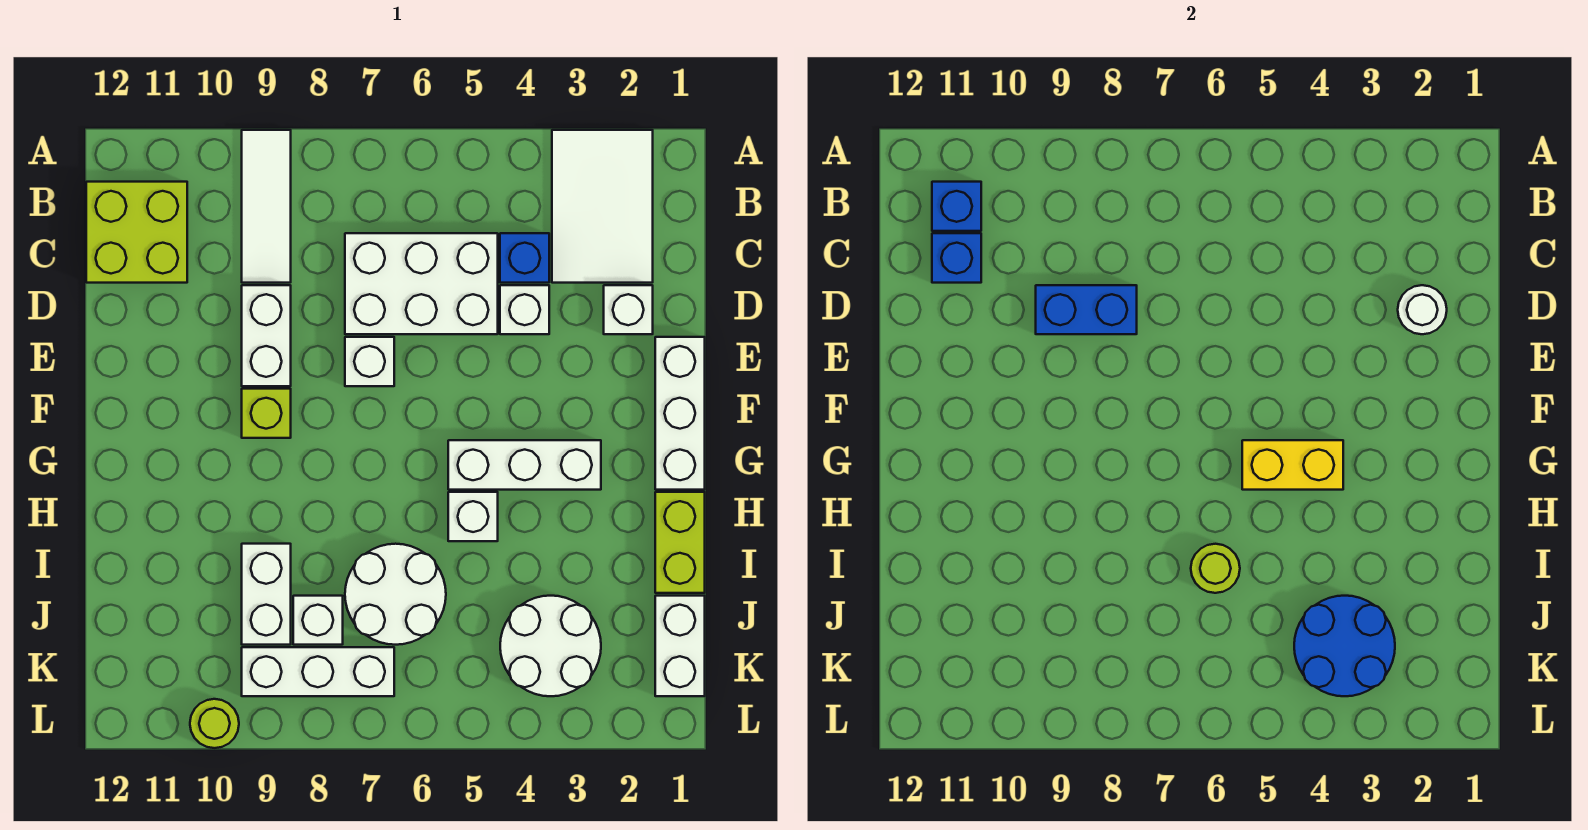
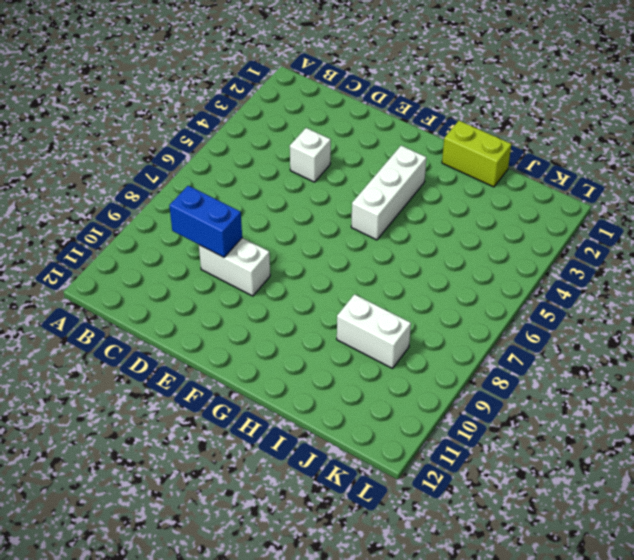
blue brick C9:D9 level 2 -> blue brick D8:D9 level 2
none -> white tile A2:C3 level 1
none -> white tile A9:C9 level 1
none -> lime brick B11:C12 level 1

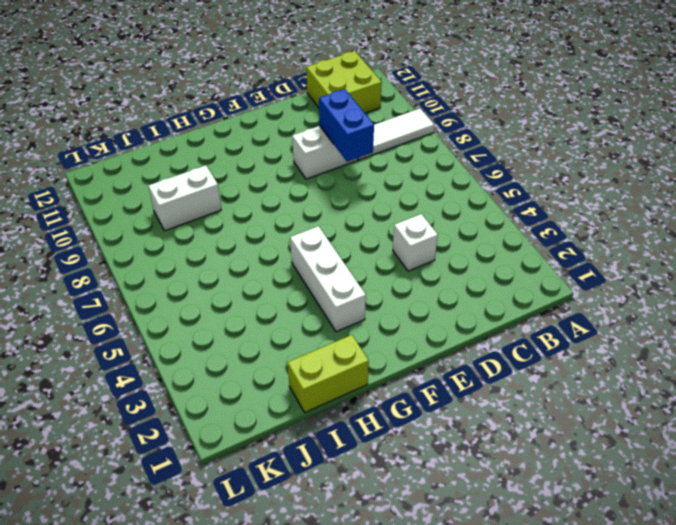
none -> white tile A2:C3 level 1
none -> blue brick C4 level 1
none -> white brick C5:D7 level 1

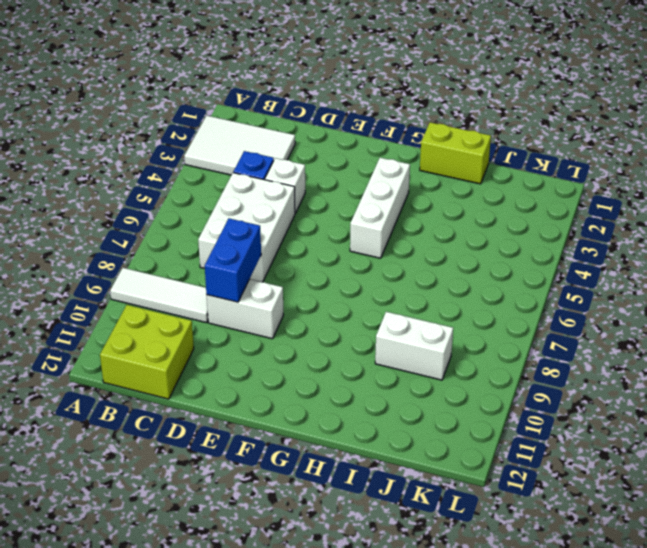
none -> white brick D2 level 1
none -> white brick E1:G1 level 1
none -> white brick E7 level 1

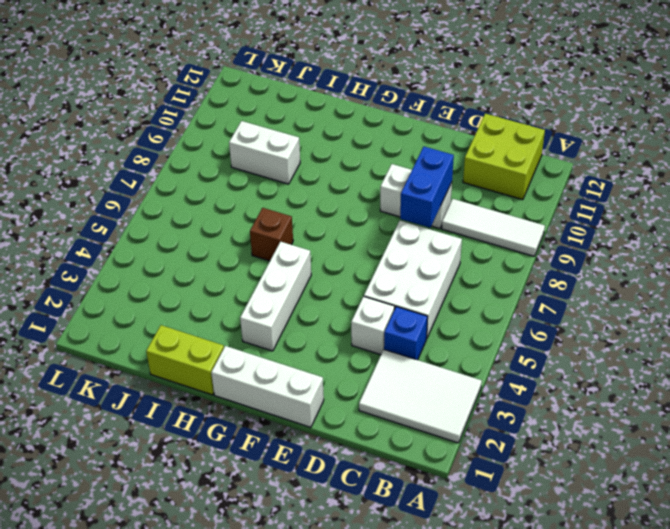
brown brick H6 level 1 -> none
none -> white brick D2 level 1
none -> white brick E7 level 1
none -> lime brick F9 level 1

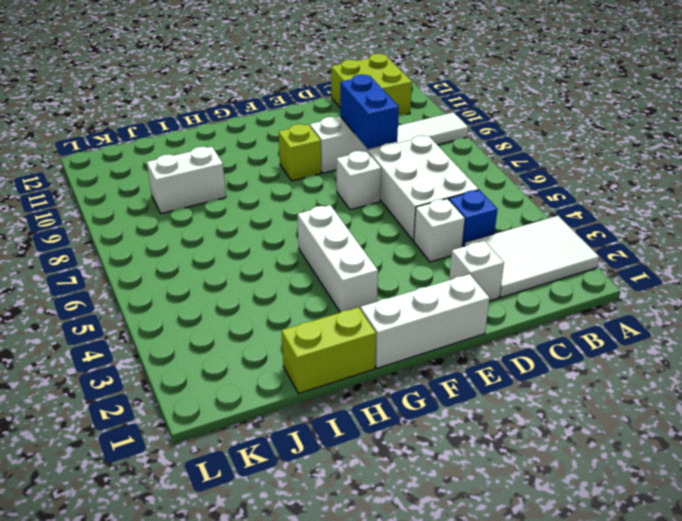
none -> white brick H5 level 1
none -> white round brick I6:J7 level 1
none -> white brick J1:K1 level 1

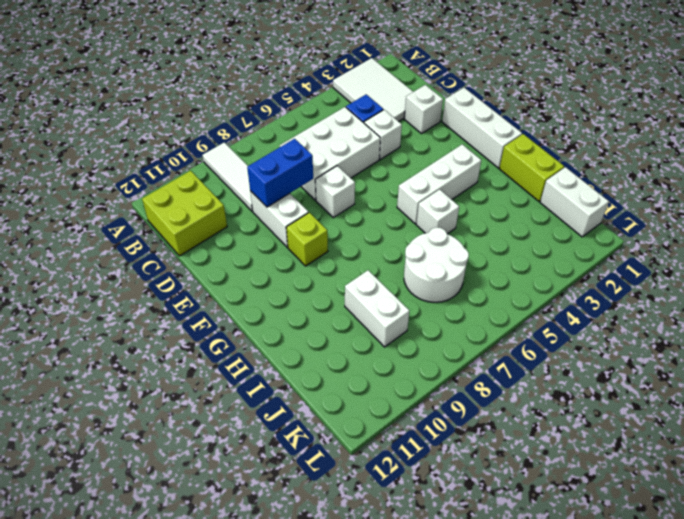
none -> white round brick J3:K4 level 1
none -> white brick J8 level 1
none -> white brick K7:K9 level 1

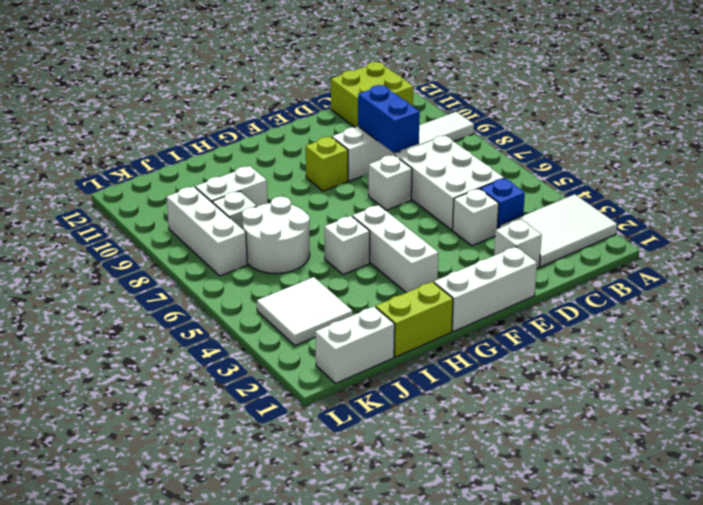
white tile J3:K4 level 1 -> white round brick J3:K4 level 1
none -> lime round brick L10 level 1
none -> blue brick B11 level 2
none -> blue brick C11 level 2

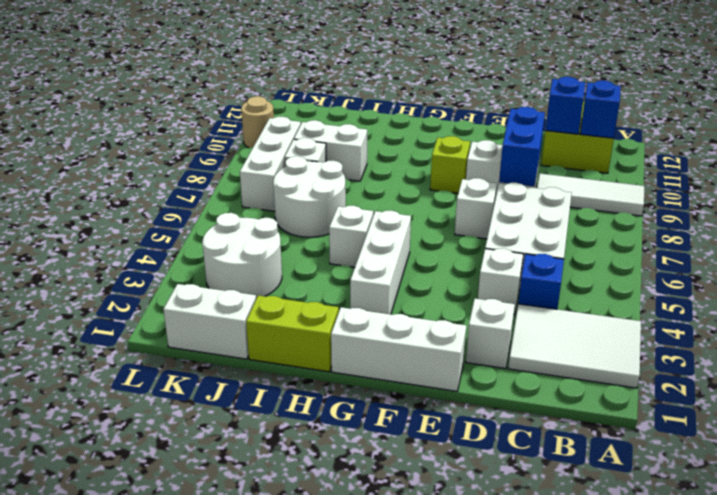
tan round brick L10 level 1 -> lime round brick L10 level 1
none -> white round brick D2 level 2
none -> yellow brick G4:G5 level 2
none -> lime round brick I6 level 2

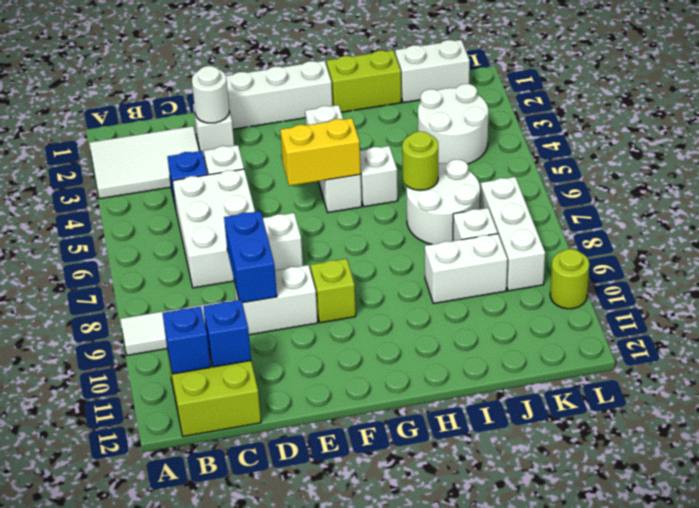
yellow brick F5:G5 level 2 -> yellow brick G4:G5 level 2
none -> blue round brick J3:K4 level 2

